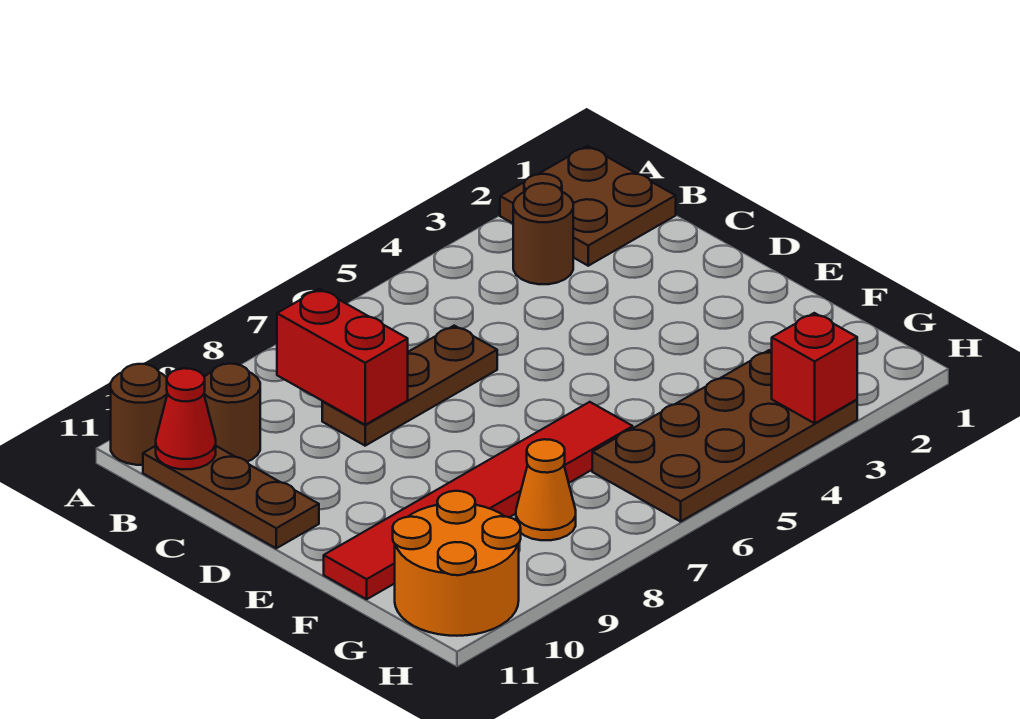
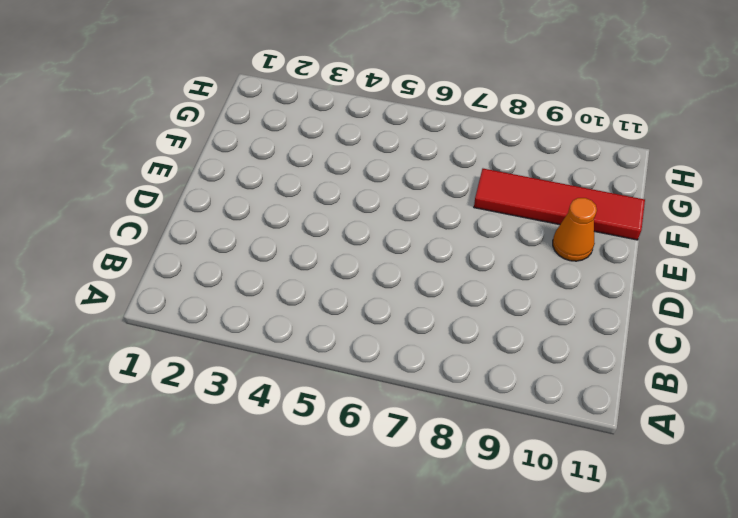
orange cone E10 level 1 -> orange cone G8 level 1
red tile F8:F11 level 1 -> red tile F6:F11 level 1
none -> brown plate A1:B2 level 1
none -> brown round brick A11 level 1
none -> brown round brick B3 level 1

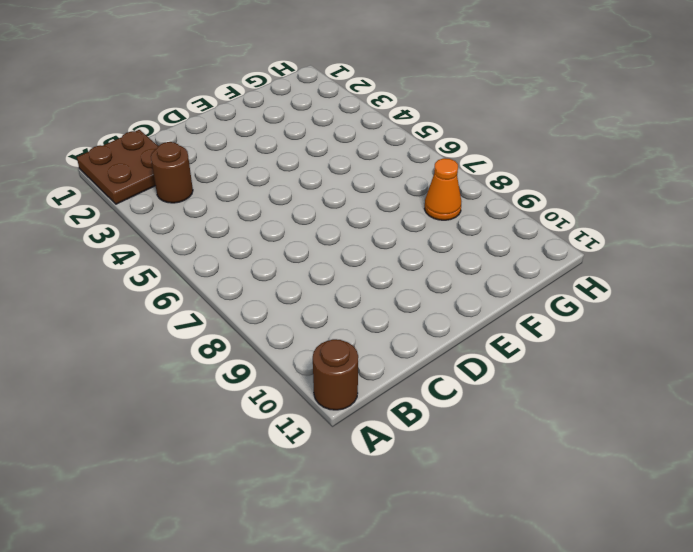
none -> brown round brick B10 level 1
none -> brown plate B11:D11 level 1
none -> brown plate C6:C8 level 1

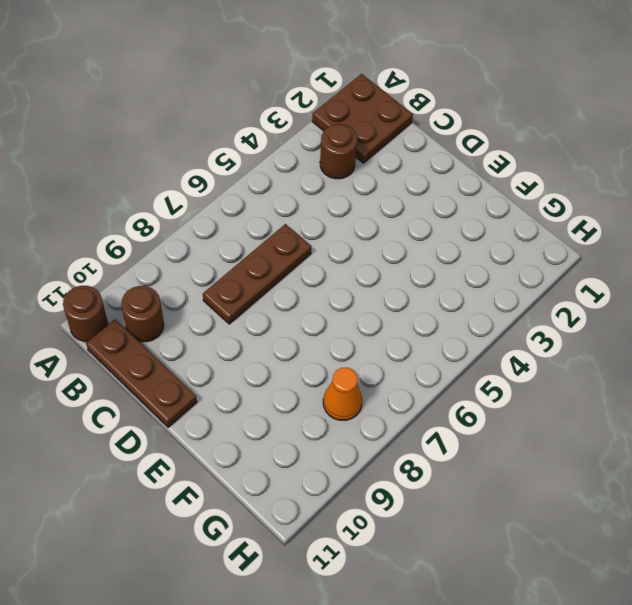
none -> red tile F6:F11 level 1
none -> brown plate G3:H6 level 1
none -> orange round brick G10:H11 level 1

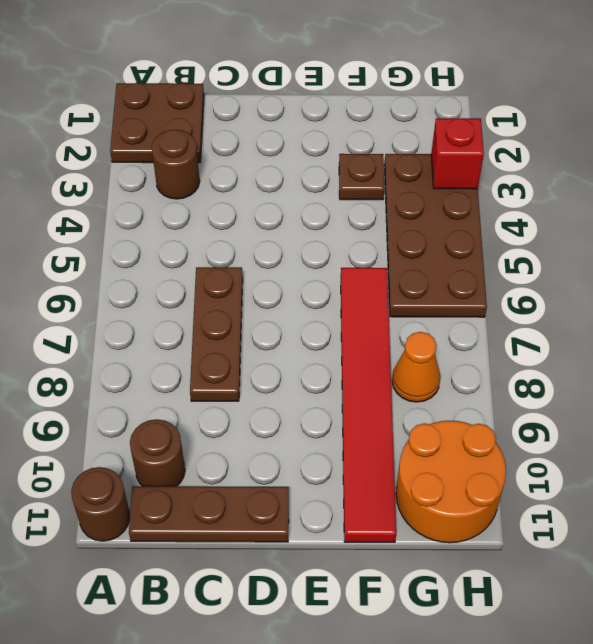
brown plate F3 level 1 -> none
none -> red brick B8:C8 level 2
none -> red cone B11 level 2

